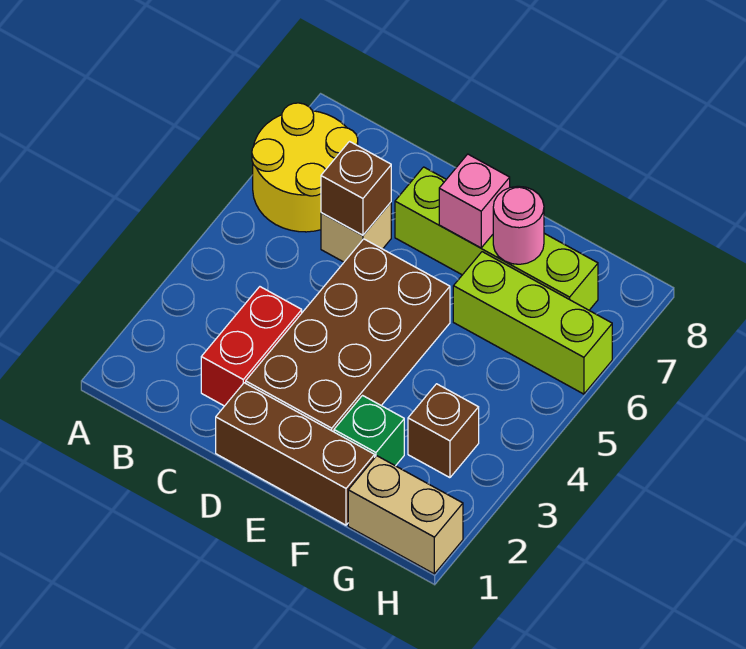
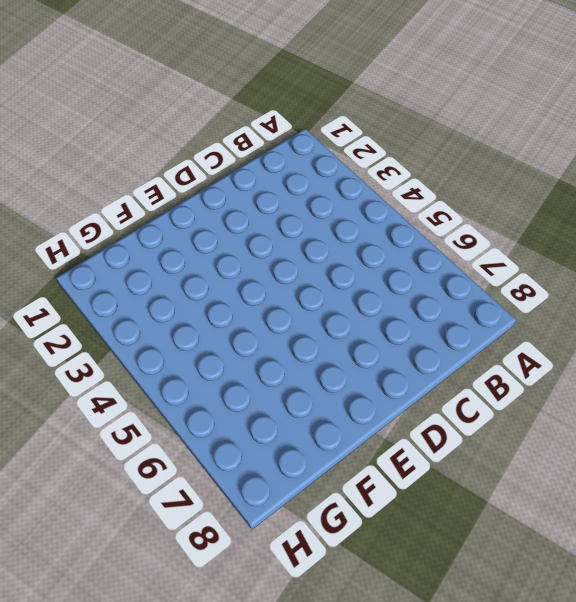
none -> yellow round brick A6:B7 level 1
none -> red brick C2:C3 level 1
none -> tan brick C6 level 1

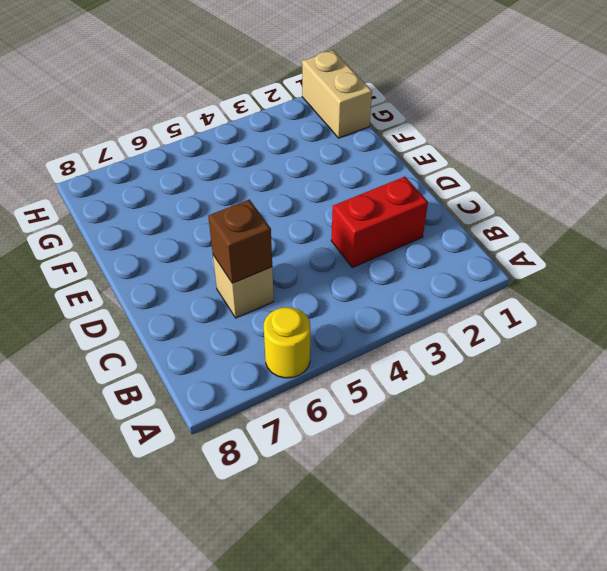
yellow round brick A6 level 1 -> yellow round brick A6:B7 level 1
none -> brown brick D1:F1 level 1
none -> brown brick D2:E5 level 1
none -> lime brick D7:G7 level 1

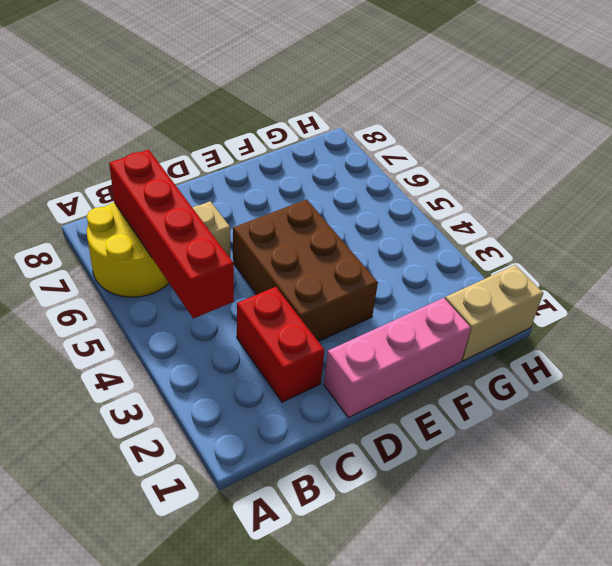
red brick B4:B7 level 2 -> none
pink brick D1:F1 level 1 -> brown brick D1:F1 level 1
brown brick D3:E5 level 1 -> brown brick D2:E5 level 1
none -> lime brick D7:G7 level 1
none -> green brick F2 level 1
none -> lime brick F6:H6 level 1

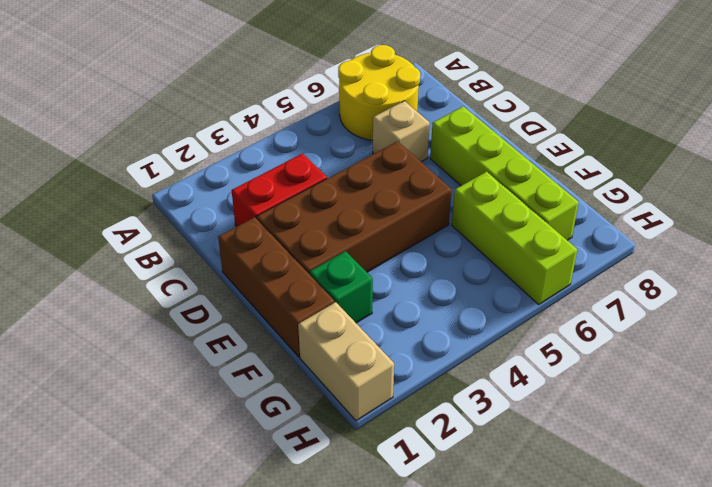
none -> brown brick G3 level 1
none -> brown brick C6 level 2
none -> pink brick E7 level 2

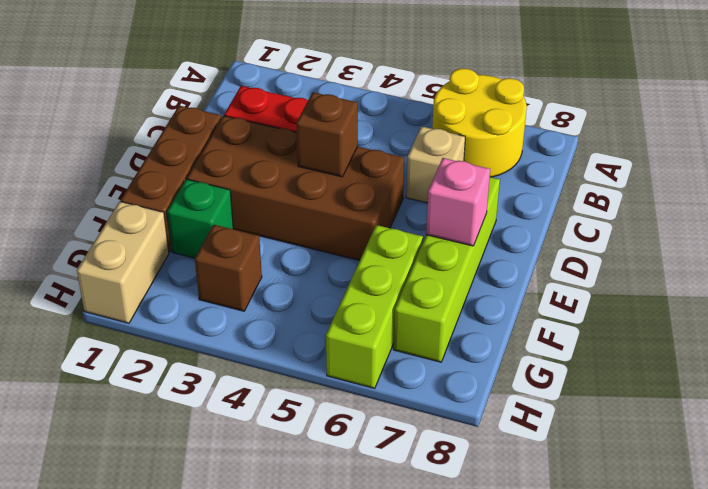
brown brick D4 level 2 -> brown brick C6 level 2
none -> pink round brick F7 level 2

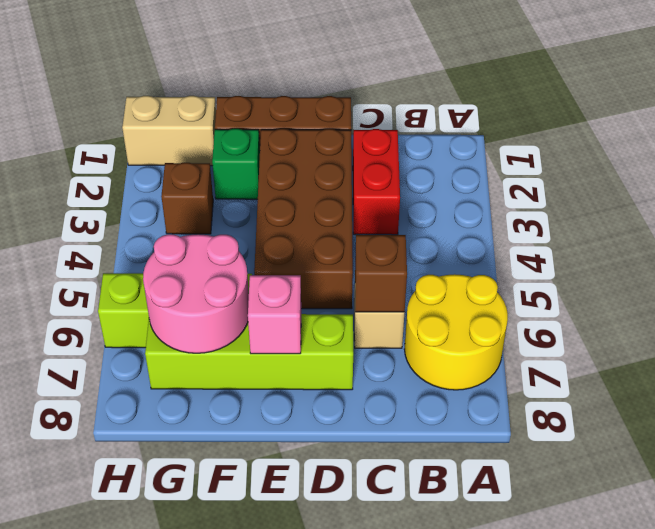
pink round brick F6:G7 level 2 -> pink round brick F7 level 2

